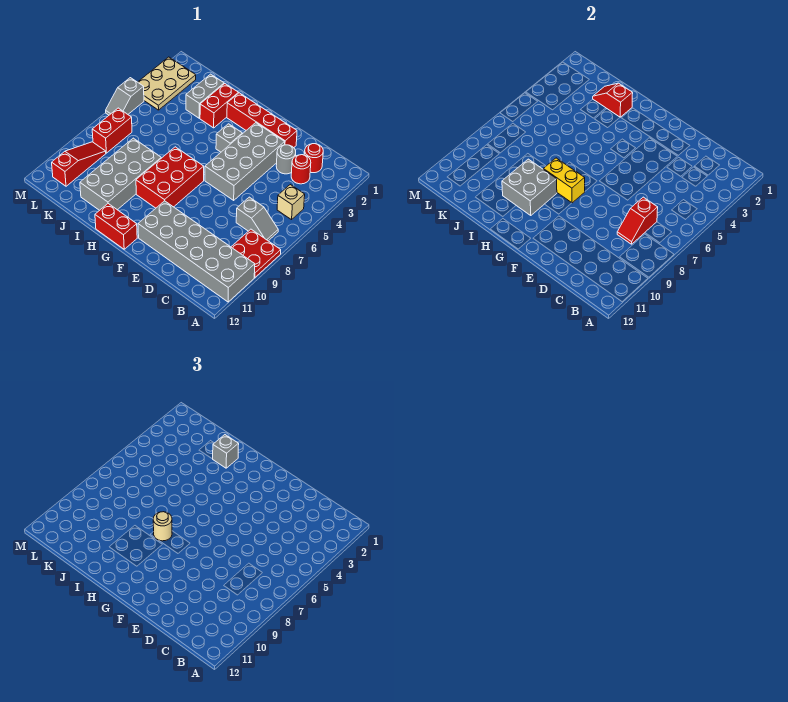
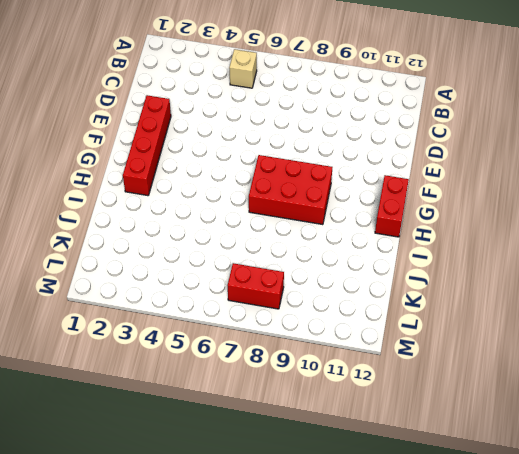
none -> red plate A8:B9 level 1
none -> grey brick A10:F11 level 1
none -> grey slope B7:C7 level 1 top C

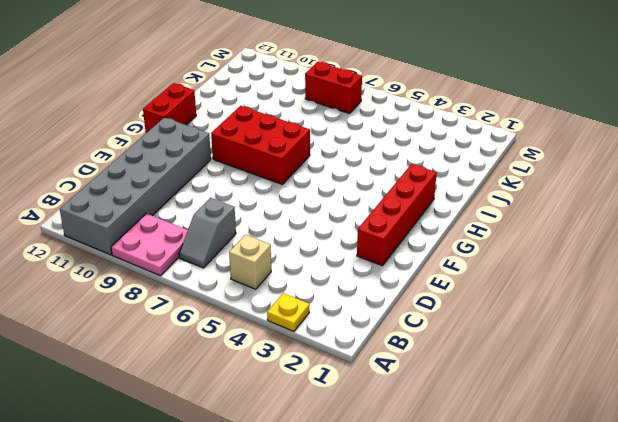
yellow plate A3 level 1 -> none
pink plate A8:B9 level 1 -> red plate A8:B9 level 1
none -> red round brick C2 level 1
none -> red round brick C3 level 1
none -> grey round brick D3 level 1

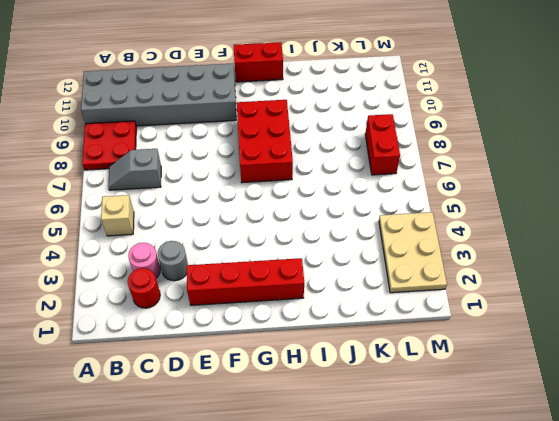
pink round brick C3 level 1 -> red round brick C3 level 1
none -> grey brick E3:F6 level 1
none -> grey brick G4 level 1
none -> red brick I2:I3 level 1

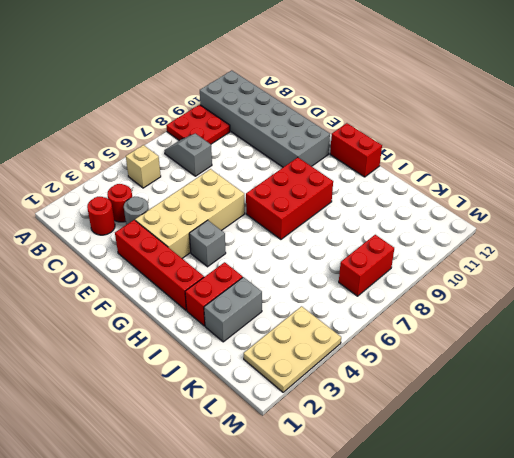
tan brick E3:F6 level 1 -> grey brick E3:F6 level 1
none -> grey brick I8:J11 level 1
none -> red slope L9:L11 level 1 top 11
none -> grey slope M5:M6 level 1 top 5

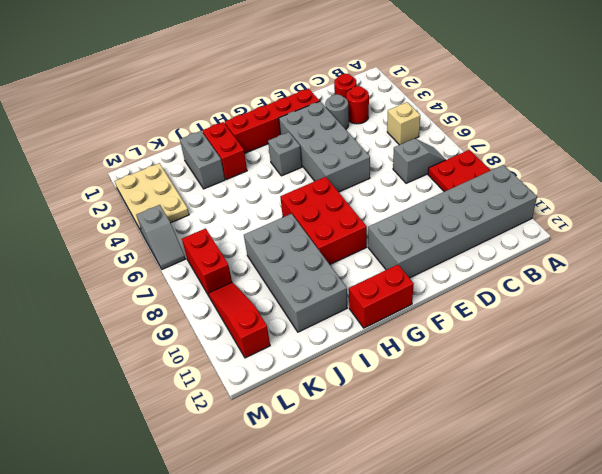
none -> red slope C7:C8 level 2 top 7
none -> yellow brick G8:H8 level 2
none -> grey brick H9:I10 level 2

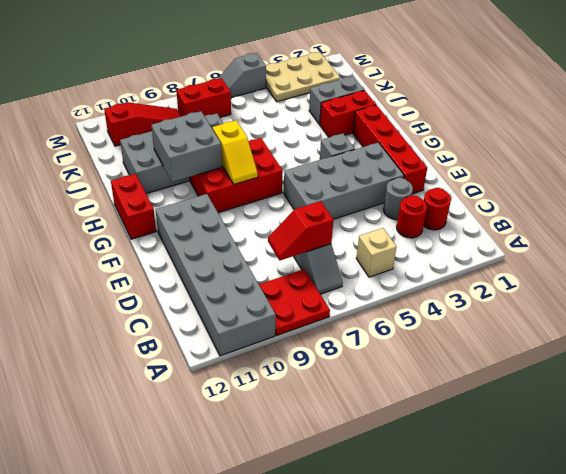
yellow slope G8:H8 level 2 top H -> yellow brick G8:H8 level 2
none -> red slope I2:J2 level 2 top I
none -> tan round brick H8 level 3
none -> grey brick I2 level 3

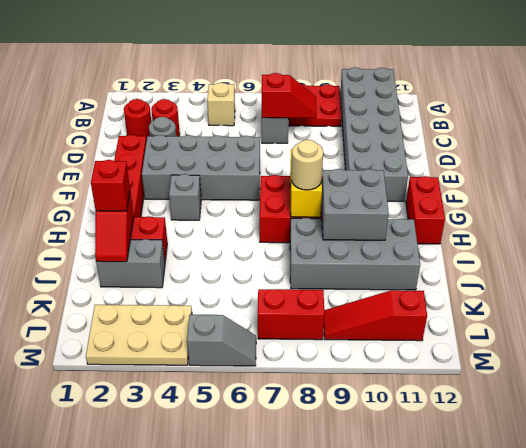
red brick I2 level 3 -> grey brick I2 level 3

